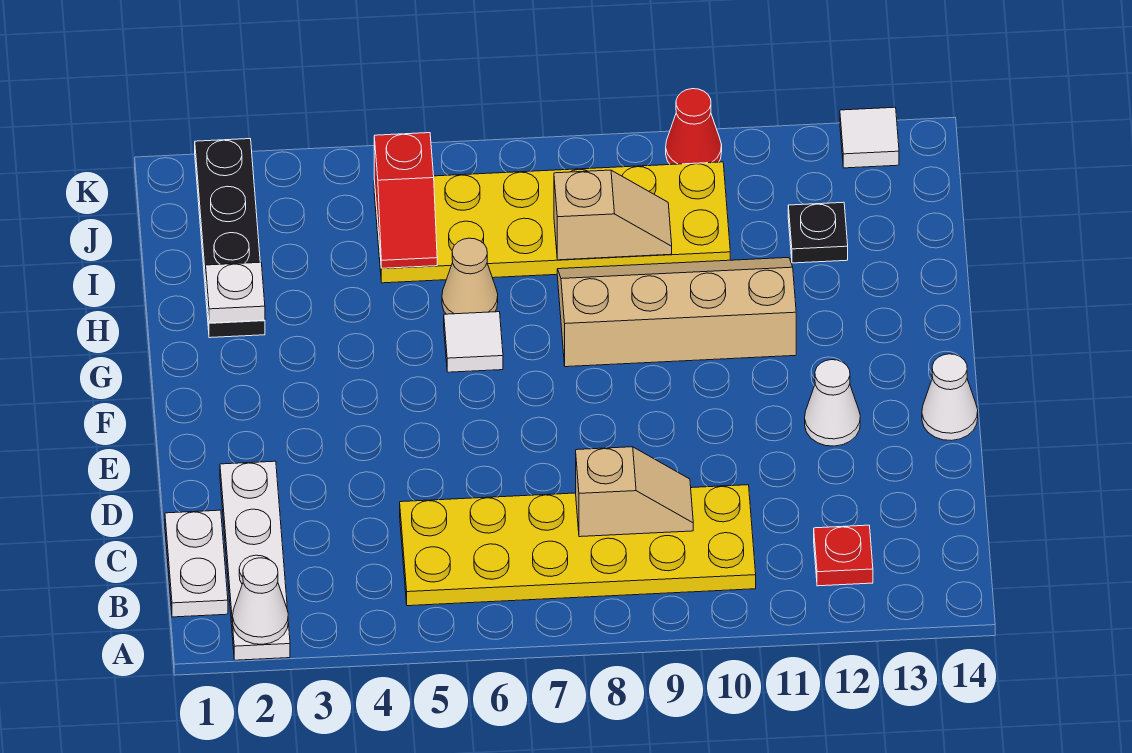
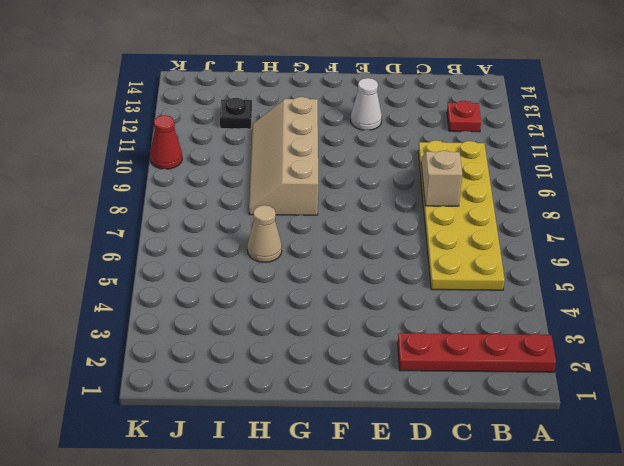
red plate A2:D2 level 1 -> white plate A2:D2 level 1
none -> white plate B1:C1 level 1
none -> white cone E14 level 1
none -> white tile G6 level 1

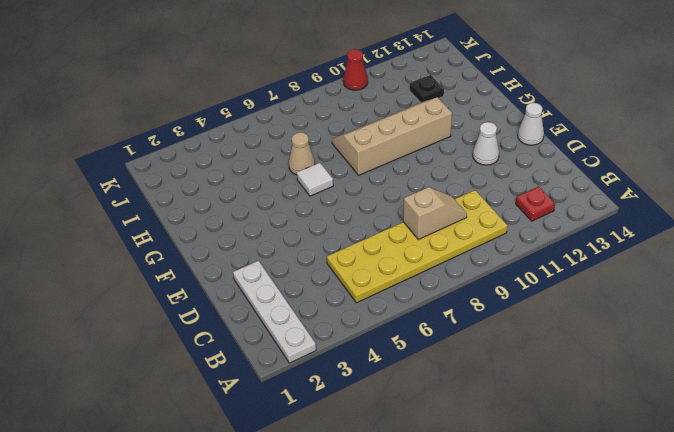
none -> white plate B1:C1 level 1
none -> black plate H2:K2 level 1
none -> yellow plate I5:J10 level 1

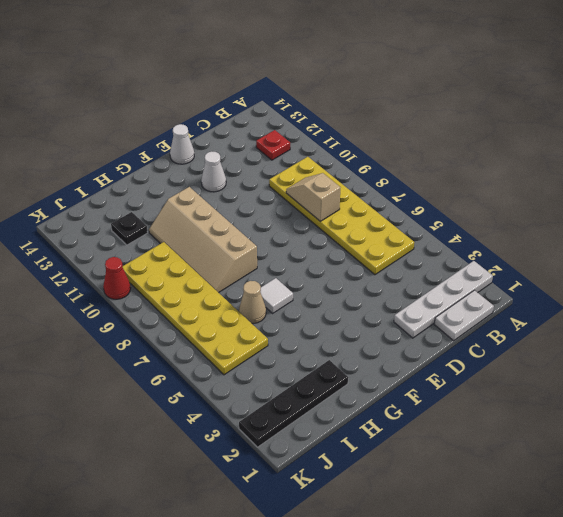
none -> white tile K13 level 1
none -> white cone A2 level 2
none -> white plate H2 level 2

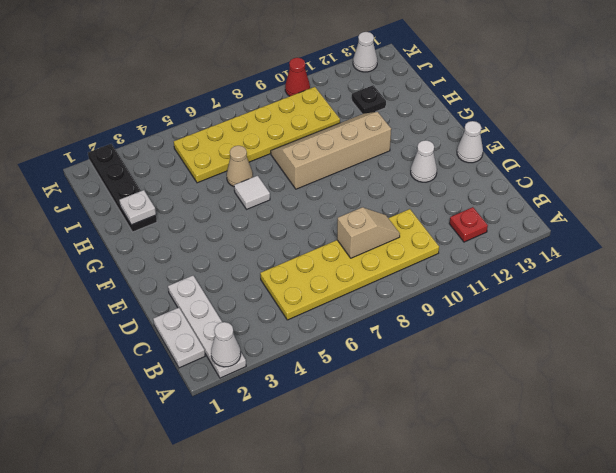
white cone K13 level 1 -> white tile K13 level 1
none -> red slope I5:J5 level 2 top J
none -> tan slope I8:I9 level 2 top 8

